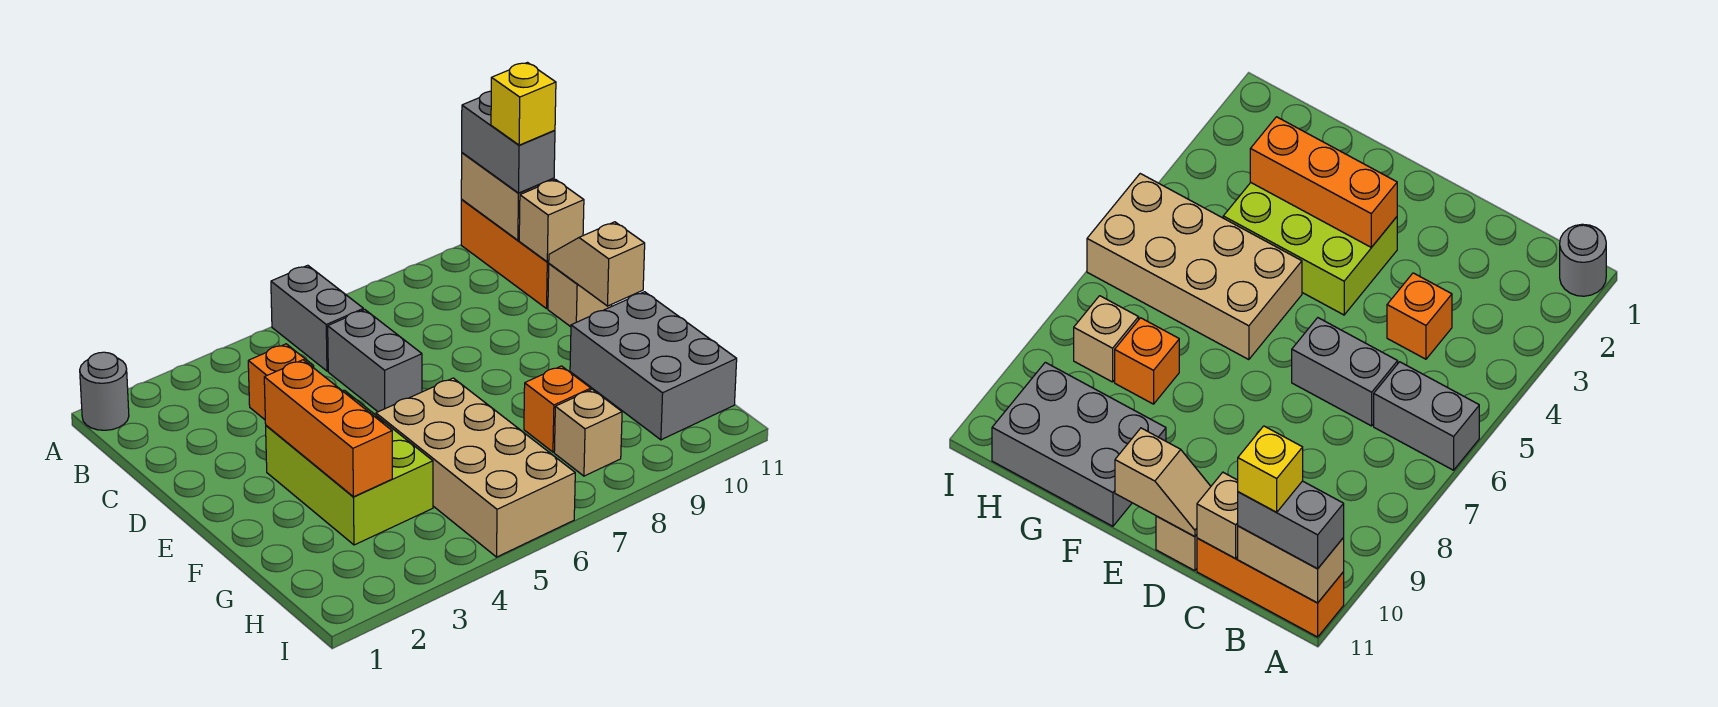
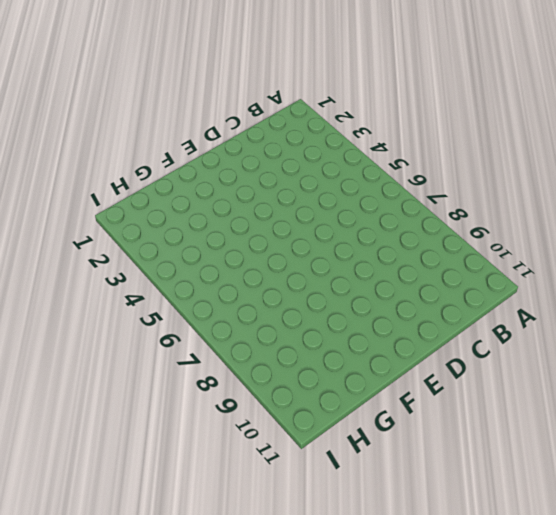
none -> grey round brick A1 level 1
none -> grey brick A6:B6 level 1
none -> orange brick A11:C11 level 1

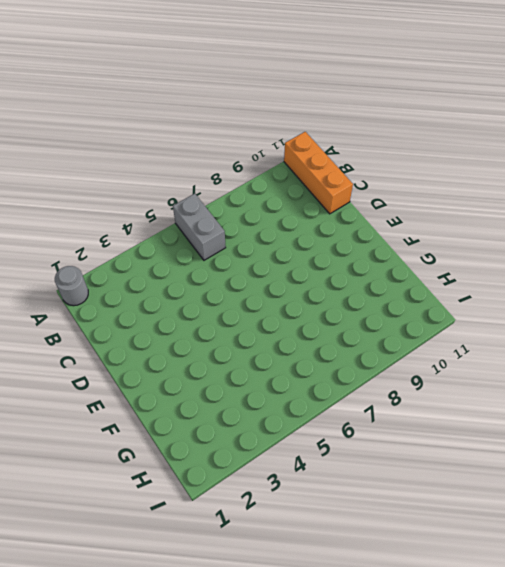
none -> orange brick C4 level 1
none -> grey brick C6:D6 level 1
none -> tan brick D11 level 1

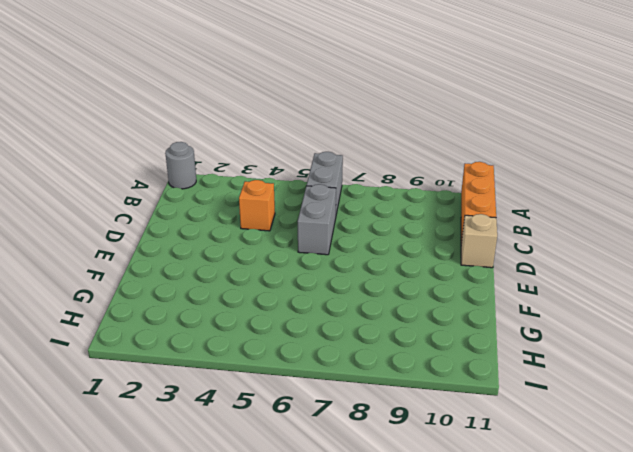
none -> lime brick E3:G4 level 1
none -> tan brick F5:I6 level 1
none -> grey brick F10:H11 level 1

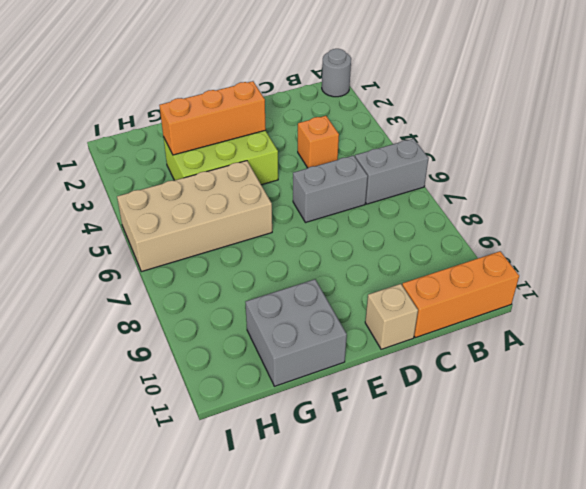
grey brick F10:G11 level 1 -> grey brick F10:H11 level 1
none -> orange brick G8 level 1
none -> tan brick H8 level 1
none -> tan brick A11:B11 level 2

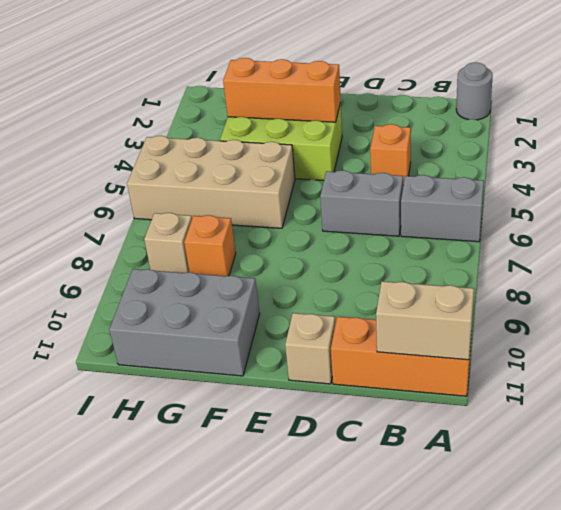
none -> tan brick C11 level 2
none -> tan slope D11:E11 level 2 top E
none -> grey brick A11:B11 level 3

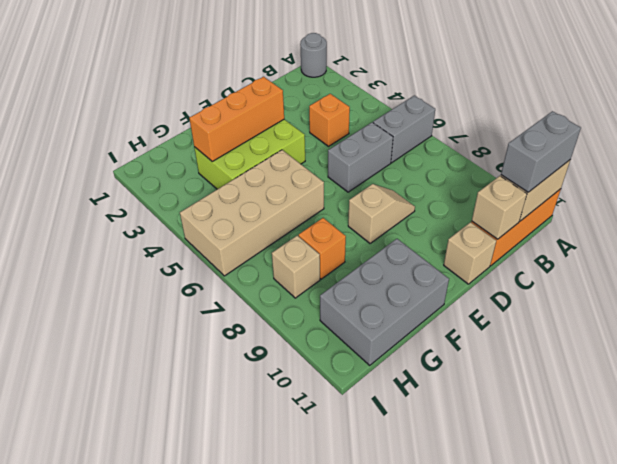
tan slope D8:E8 level 1 top E -> tan slope D11:E11 level 2 top E
none -> yellow brick B11 level 4

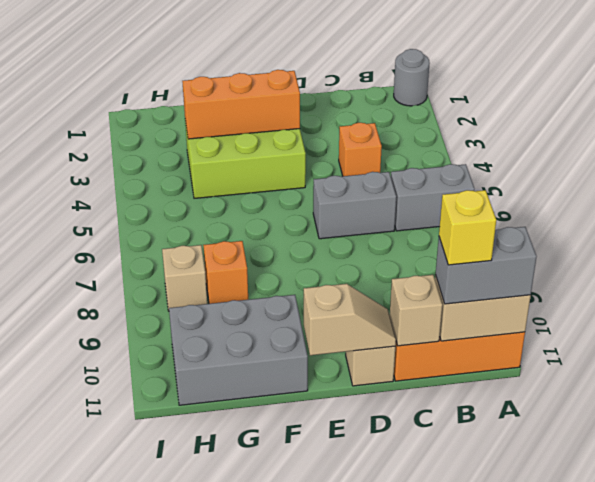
none -> tan brick F5:I6 level 1

